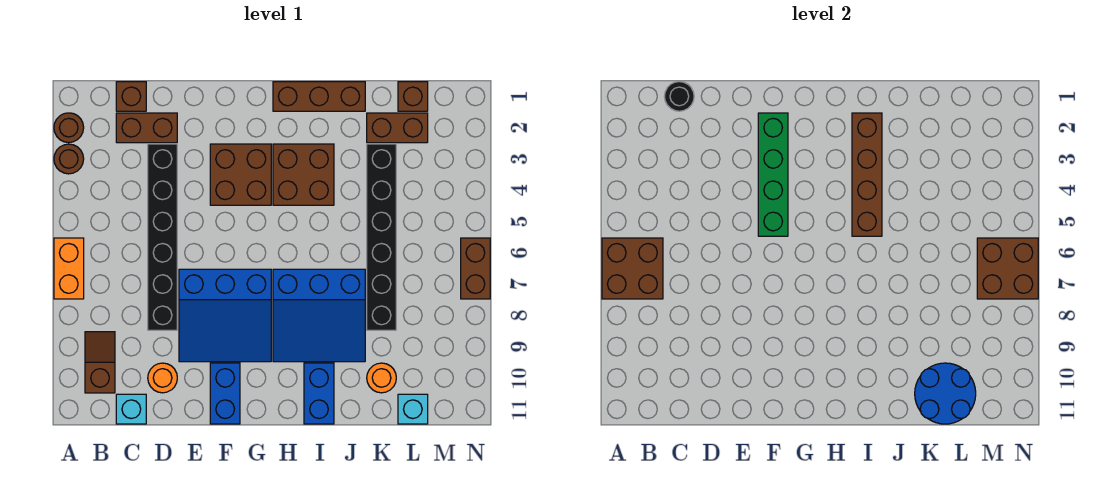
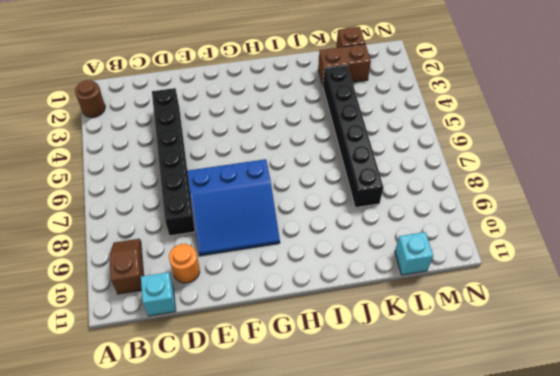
none -> brown round brick A3 level 1
none -> orange brick A6:A7 level 1
none -> brown brick C1 level 1

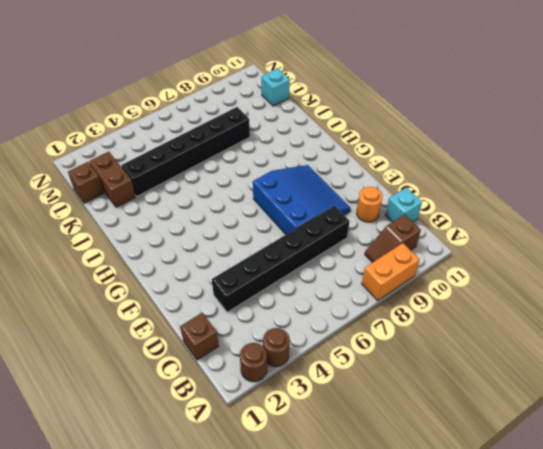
orange brick A8:A9 level 1 -> orange brick A6:A7 level 1
none -> brown brick C2:D2 level 1
none -> brown brick F3:G4 level 1
none -> blue brick F10:F11 level 1

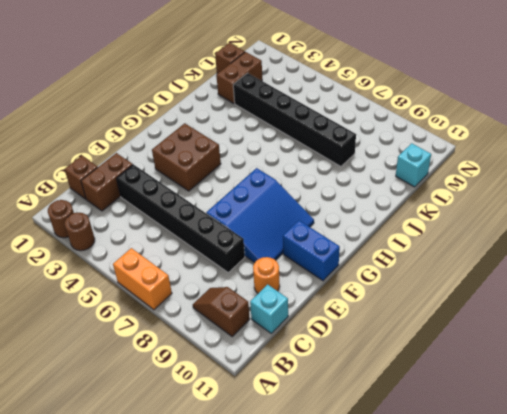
none -> brown brick H1:J1 level 1
none -> brown brick H3:I4 level 1
none -> blue slope H7:J9 level 1 top 7

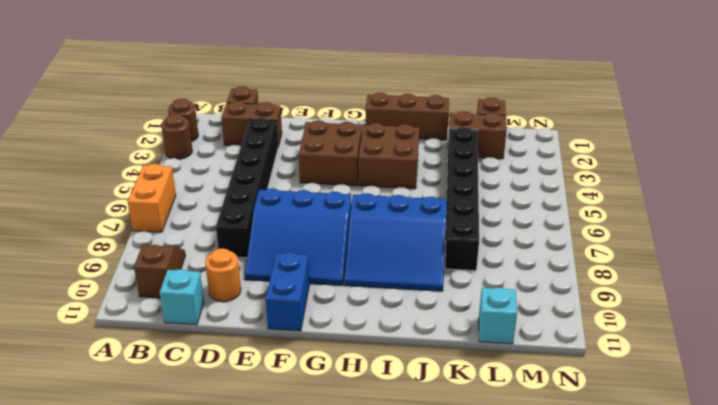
none -> blue brick I10:I11 level 1
none -> orange round brick K10 level 1
none -> brown brick N6:N7 level 1

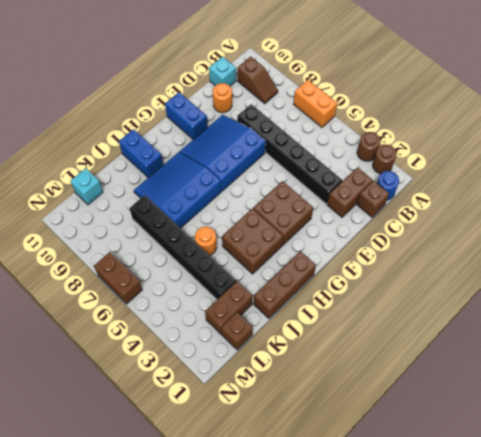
blue round brick B1 level 1 -> none
orange round brick J5 level 1 -> orange round brick K10 level 1
none -> brown brick A6:B7 level 2
none -> black round brick C1 level 2
none -> green brick F2:F5 level 2

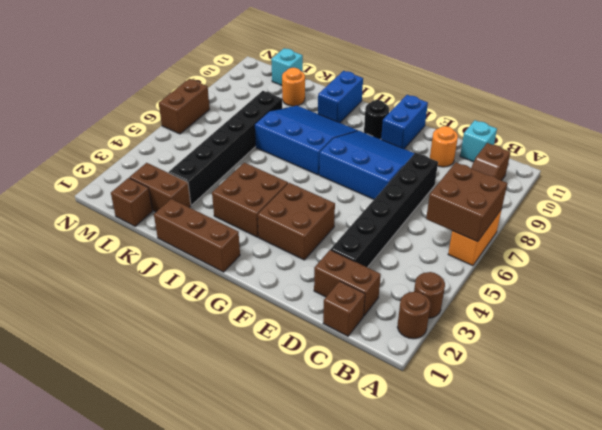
black round brick G10 level 1 -> black round brick C1 level 2
none -> green brick F2:F5 level 2
none -> brown brick I2:I5 level 2
none -> blue round brick K10:L11 level 2

